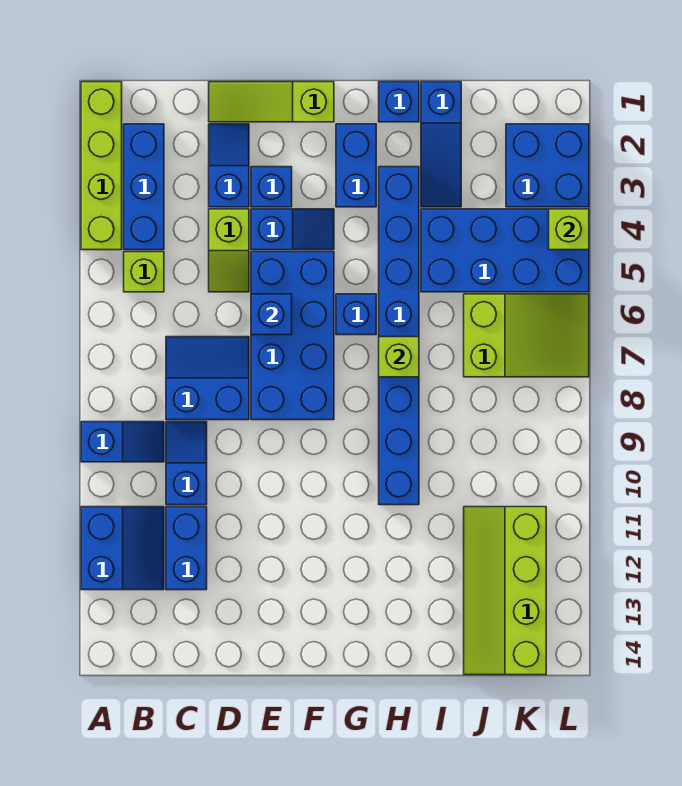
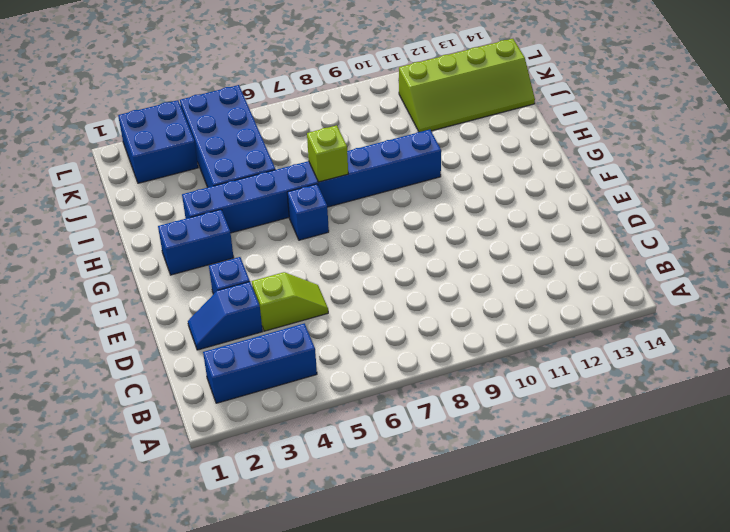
none -> lime brick A1:A4 level 1
none -> blue slope A9:B9 level 1 top A
none -> blue slope A11:B12 level 1 top A

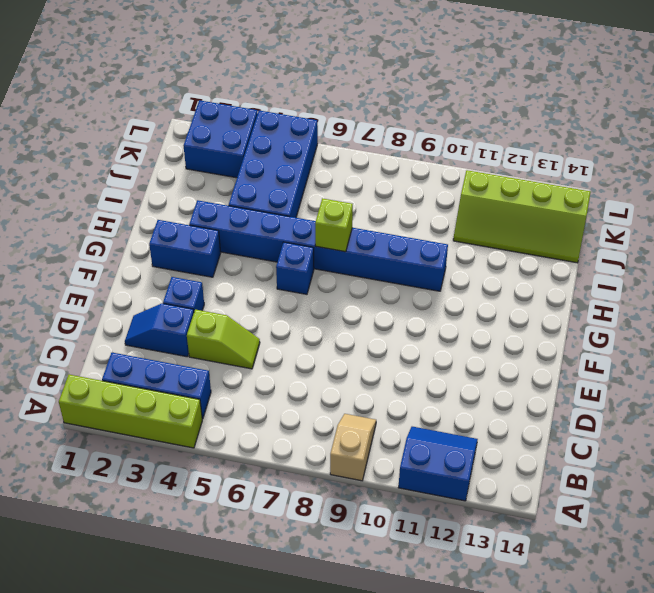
tan slope A9:B9 level 1 top A -> blue slope A9:B9 level 1 top A
none -> lime brick B5 level 1
none -> blue slope C7:D8 level 1 top 8
none -> blue slope C9:C10 level 1 top 10

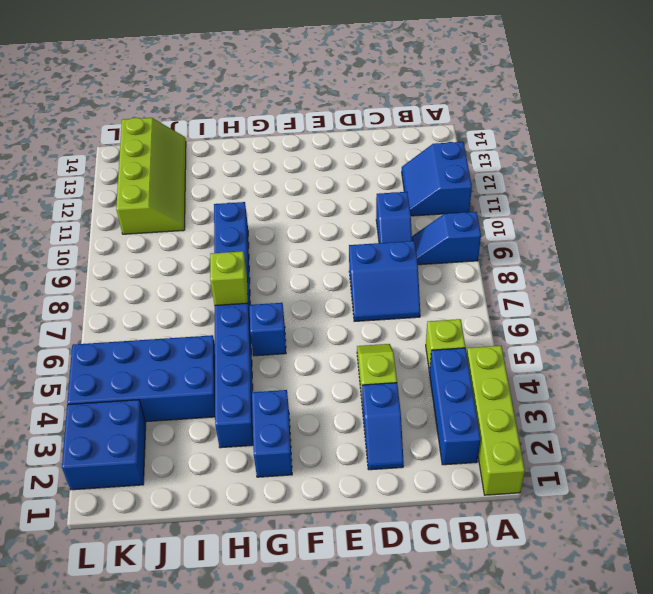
none -> blue brick C11:C12 level 1
none -> lime slope D1:F1 level 1 top F
none -> blue brick E3 level 1

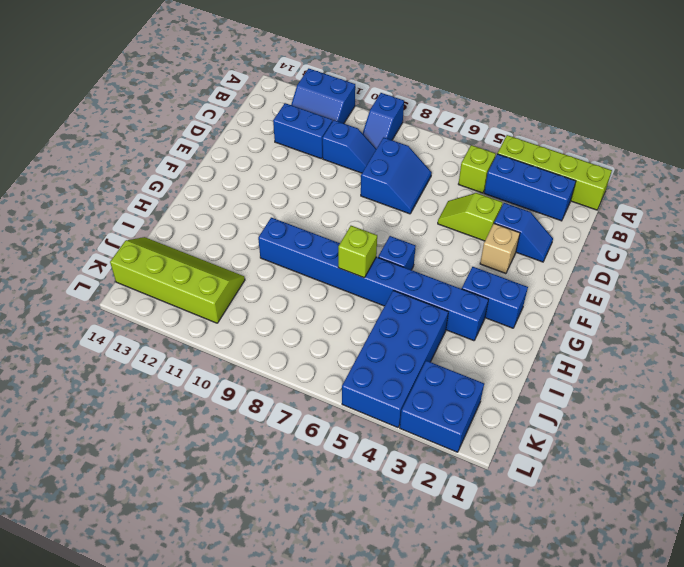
tan brick E3 level 1 -> blue brick E3 level 1
none -> lime slope D1:F1 level 1 top F
none -> blue slope E4:F4 level 1 top E
none -> blue brick E5:F8 level 1

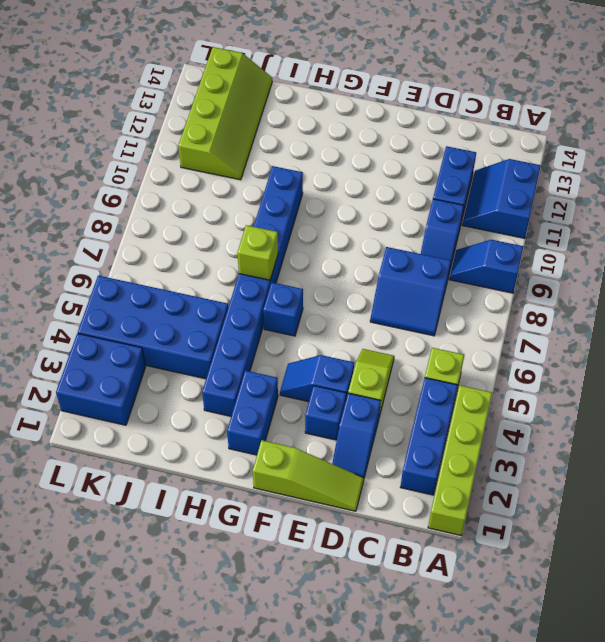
none -> blue brick E5:F8 level 1
none -> blue brick H1 level 1
none -> blue slope I1:I3 level 1 top 1

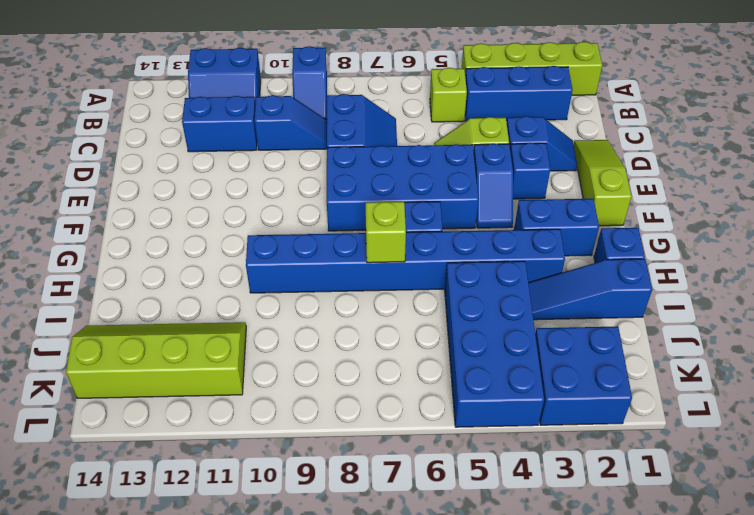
none -> lime slope J6:L7 level 1 top J
none -> blue brick E6 level 2
none -> lime brick L4 level 2

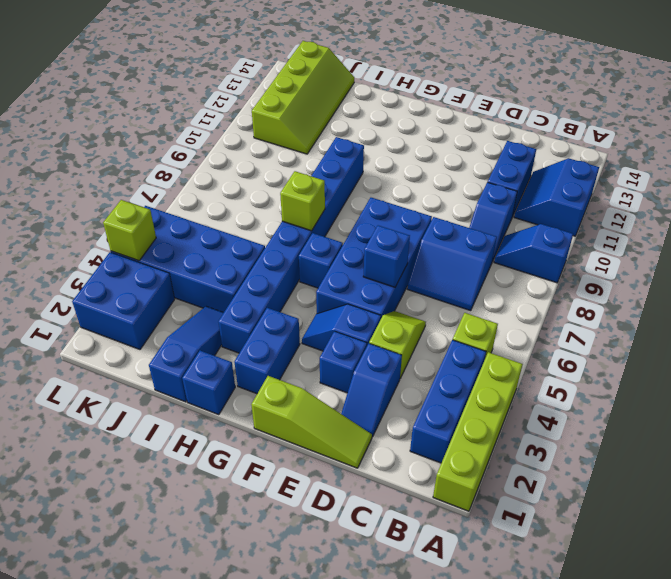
none -> lime slope J6:L7 level 1 top J

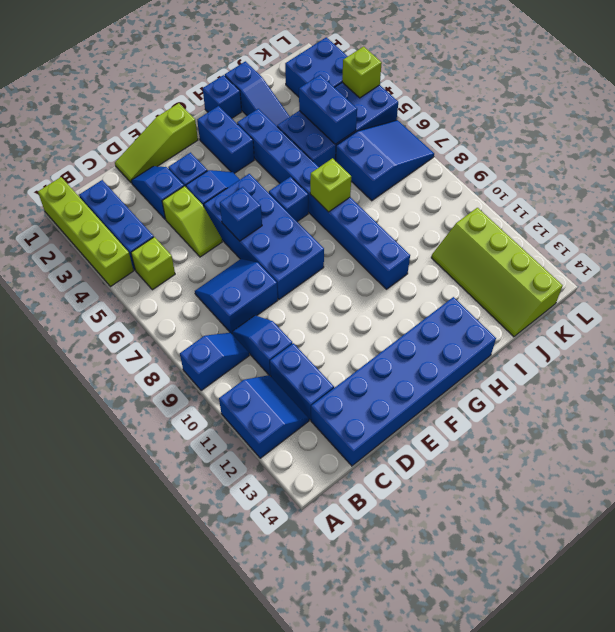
blue brick C13:H14 level 1 -> none
blue brick J4:J5 level 2 -> none
blue slope J6:L7 level 1 top J -> lime slope J6:L7 level 1 top J

